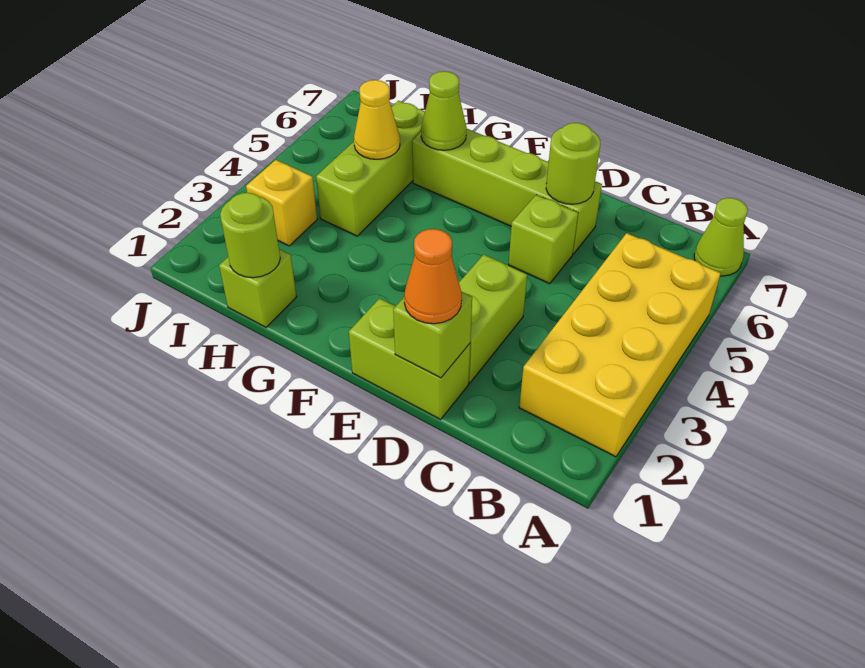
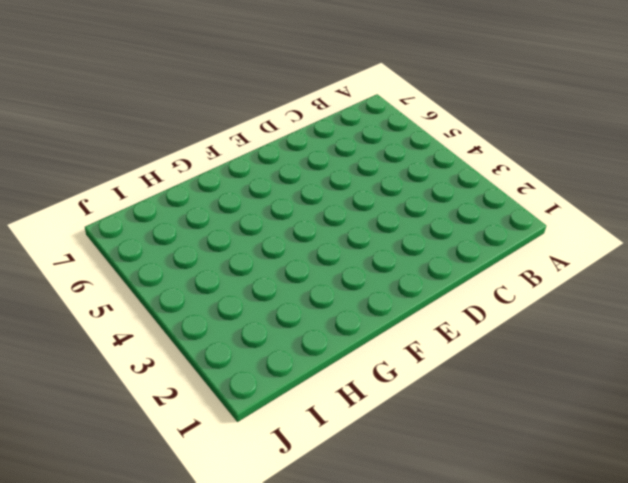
none -> yellow brick A2:B5 level 1
none -> lime cone A7 level 1
none -> lime brick D1:E1 level 1

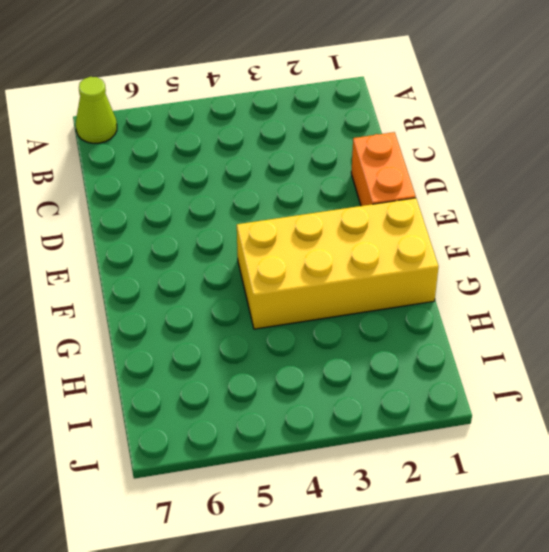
orange brick D1:E1 level 1 -> lime brick D1:E1 level 1
yellow brick F1:G4 level 1 -> yellow brick A2:B5 level 1
none -> lime brick D2:D3 level 1
none -> lime brick D5 level 1
none -> lime brick D6:G6 level 1

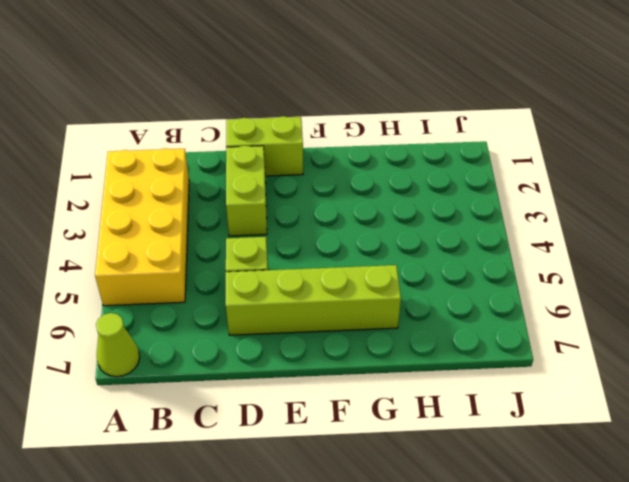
none -> lime brick H1 level 1
none -> lime brick H4:H6 level 1
none -> yellow brick I3 level 1

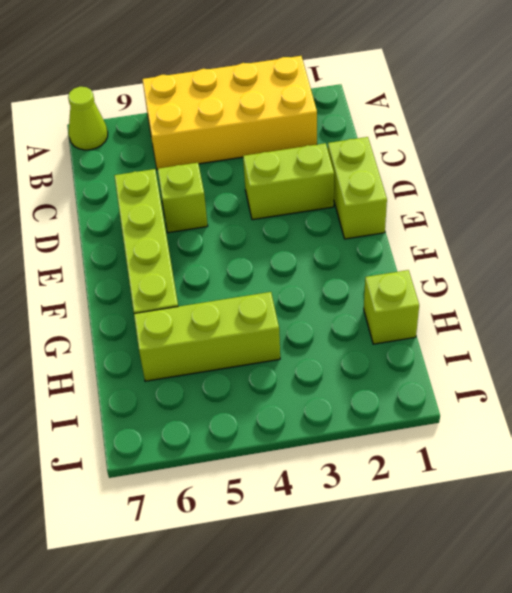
none -> yellow brick I3 level 1
none -> lime brick D1 level 2
none -> lime round brick D6 level 2

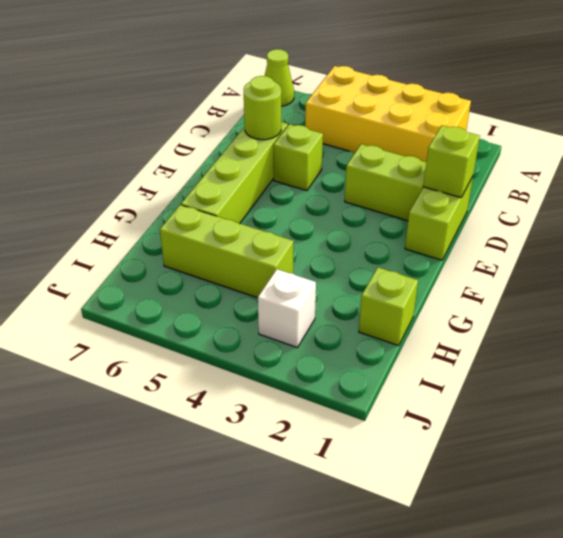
white brick I3 level 1 -> yellow brick I3 level 1
none -> lime cone G6 level 2
none -> lime round brick H1 level 2
none -> yellow cone H5 level 2

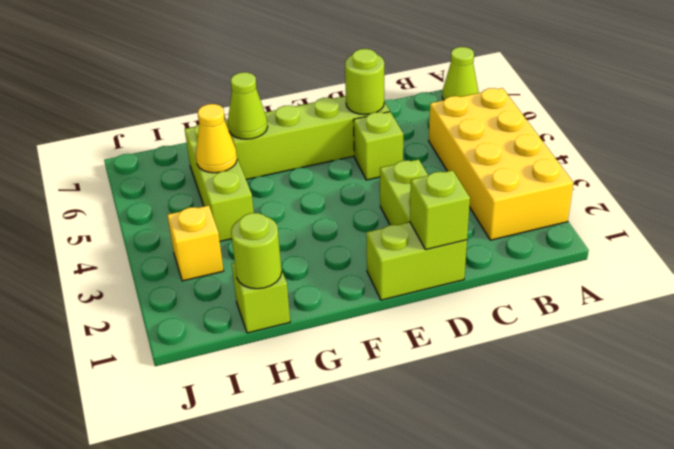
none -> orange cone D1 level 3

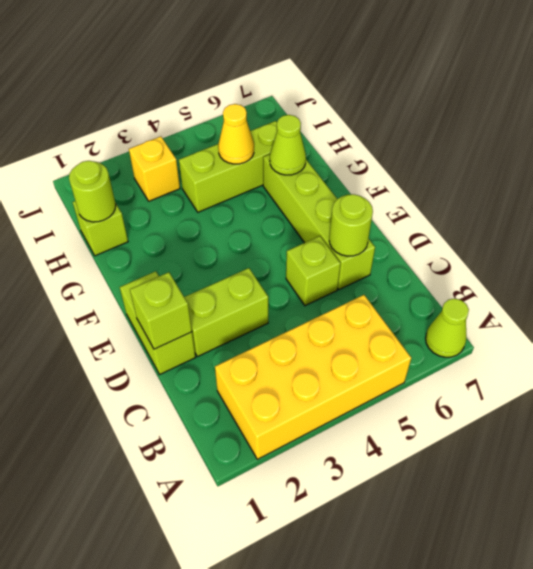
none -> orange cone D1 level 3

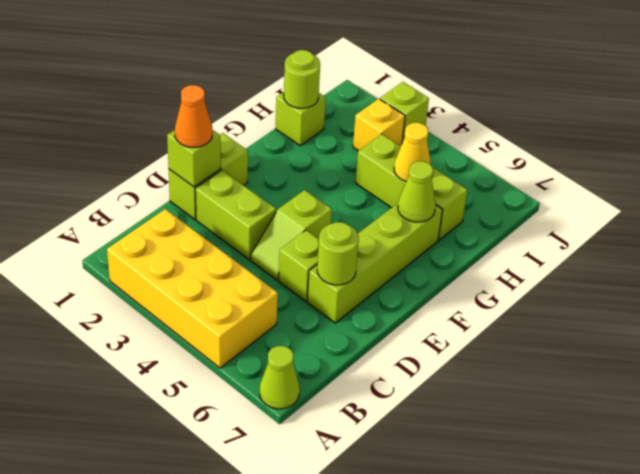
lime slope D4:E4 level 1 top E -> none
lime brick J3 level 1 -> none

